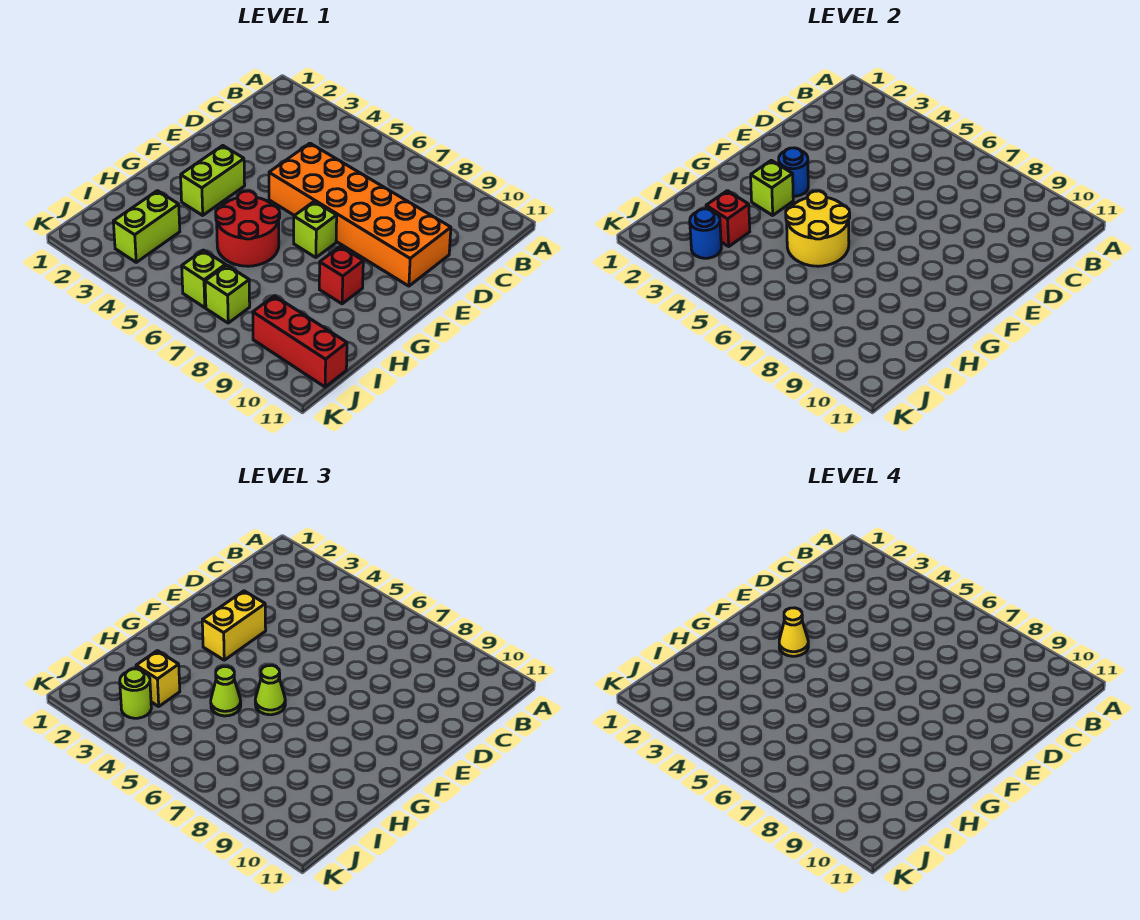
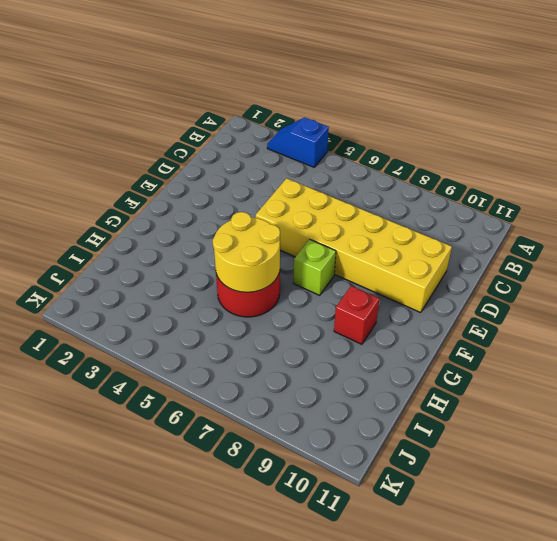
blue slope A3:A4 level 1 top 4 -> none
yellow brick D5:E10 level 1 -> orange brick D5:E10 level 1
none -> lime brick F3:G3 level 1
none -> lime brick I3:J3 level 1
none -> lime brick J6 level 1

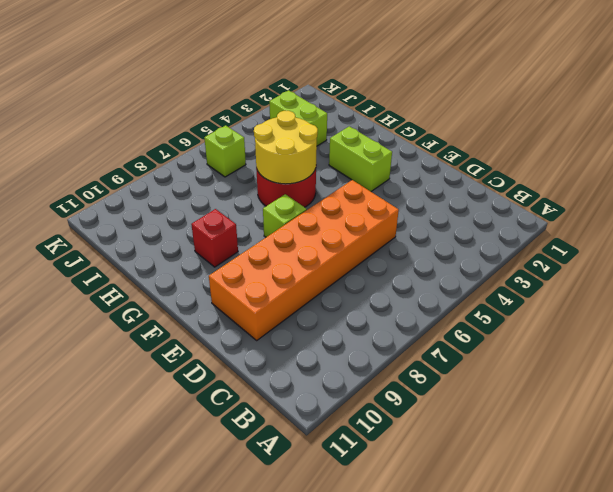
none -> lime brick J7 level 1
none -> red brick J9:J11 level 1
none -> blue round brick F3 level 2

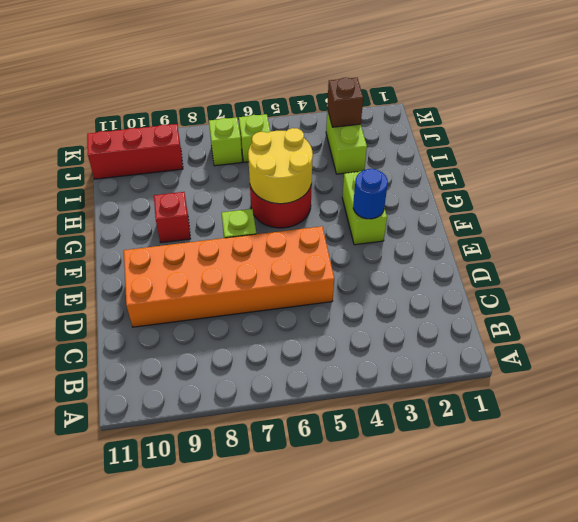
brown brick J3 level 2 -> blue round brick J3 level 2
none -> lime brick G3 level 2
none -> red brick I3 level 2
none -> yellow brick E3:F3 level 3

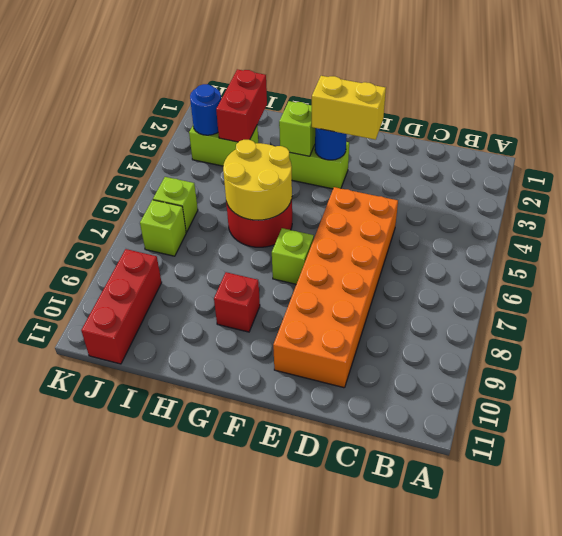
red brick I2:I3 level 2 -> red brick I3 level 2
none -> lime cone G6 level 3
none -> lime cone H5 level 3
none -> yellow brick I3 level 3

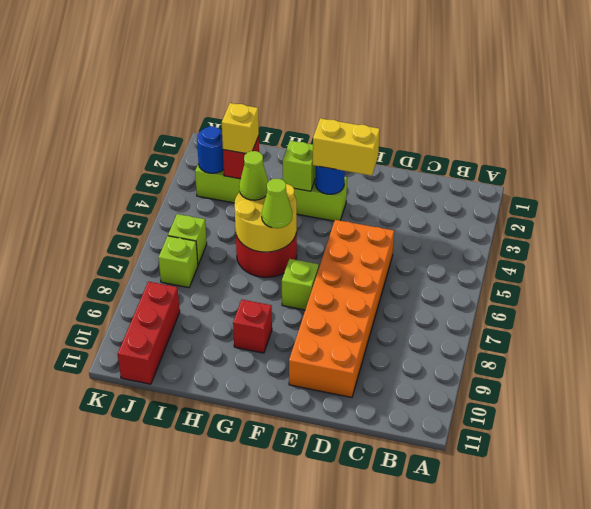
none -> lime round brick J3 level 3
none -> yellow cone F3 level 4

